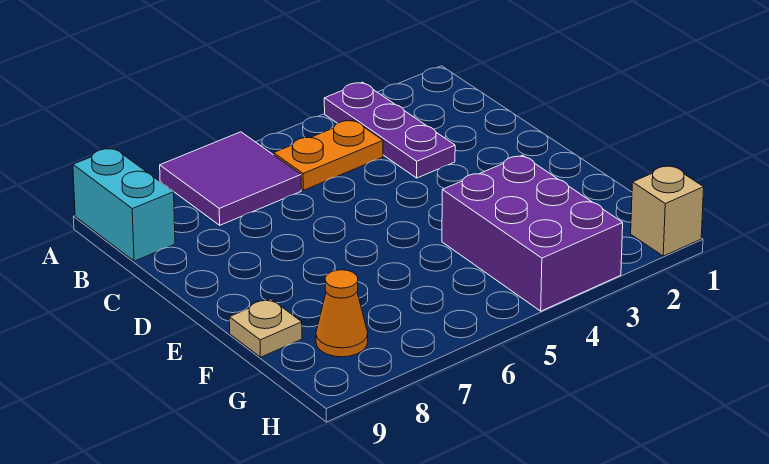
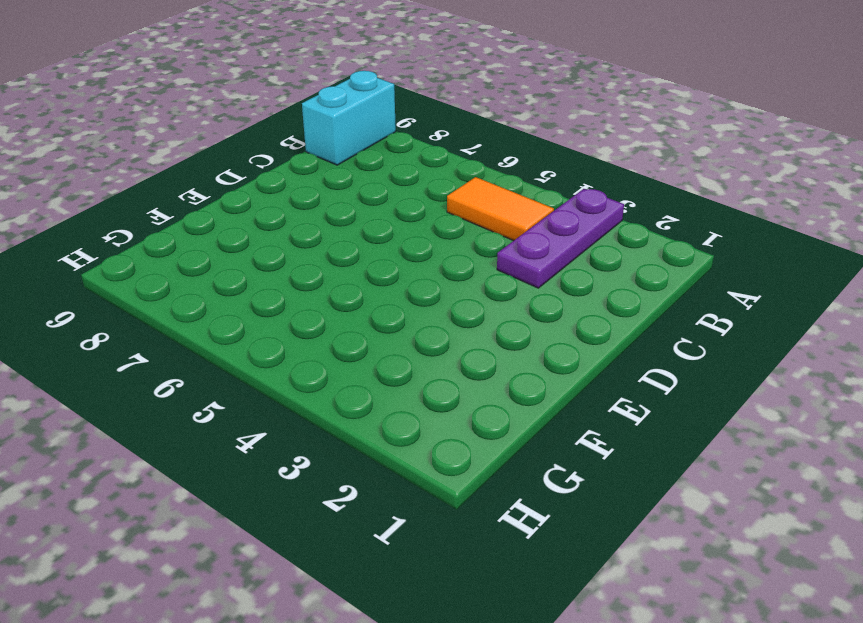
orange tile B4:B5 level 1 -> orange plate B4:B5 level 1
none -> purple tile A6:B7 level 1
none -> purple brick F3:H4 level 1

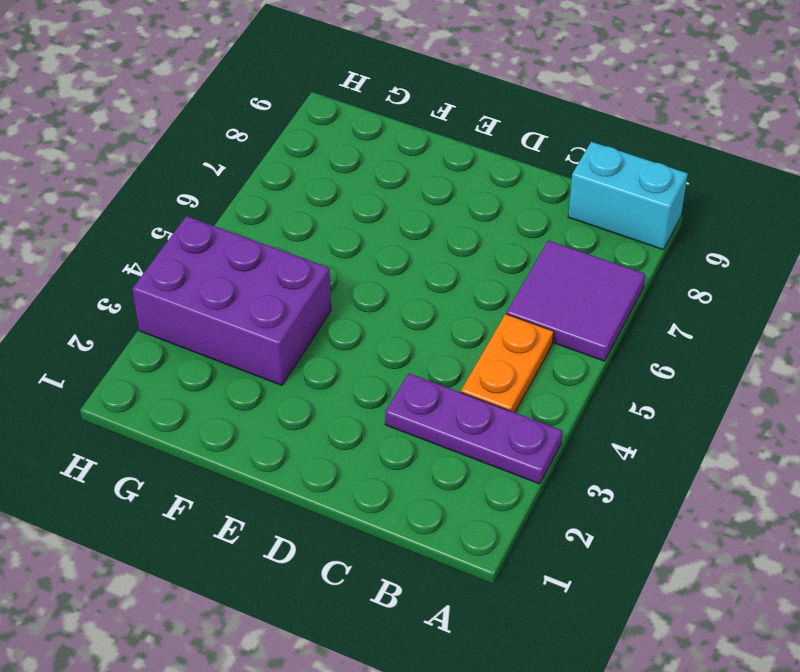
none -> tan plate F9 level 1
none -> orange cone G8 level 1

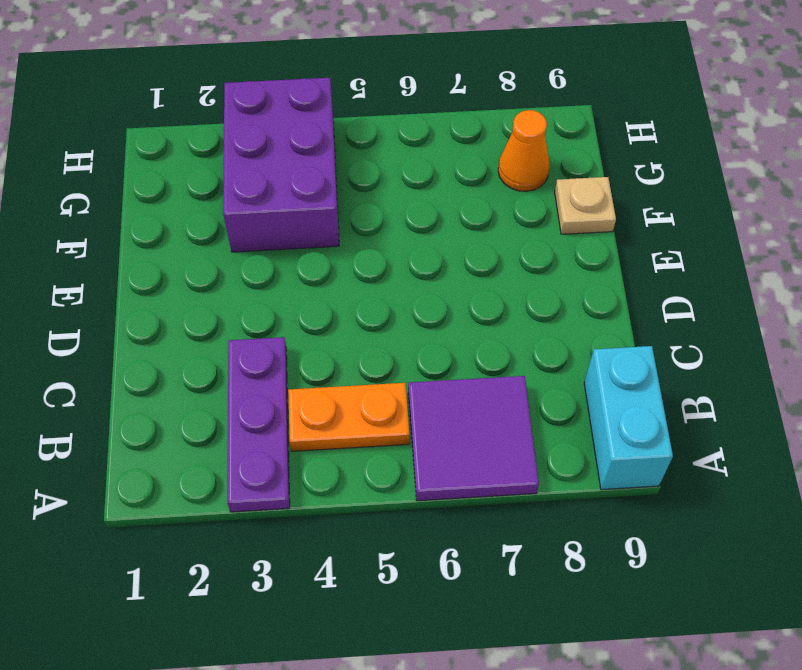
none -> tan brick H1 level 1

